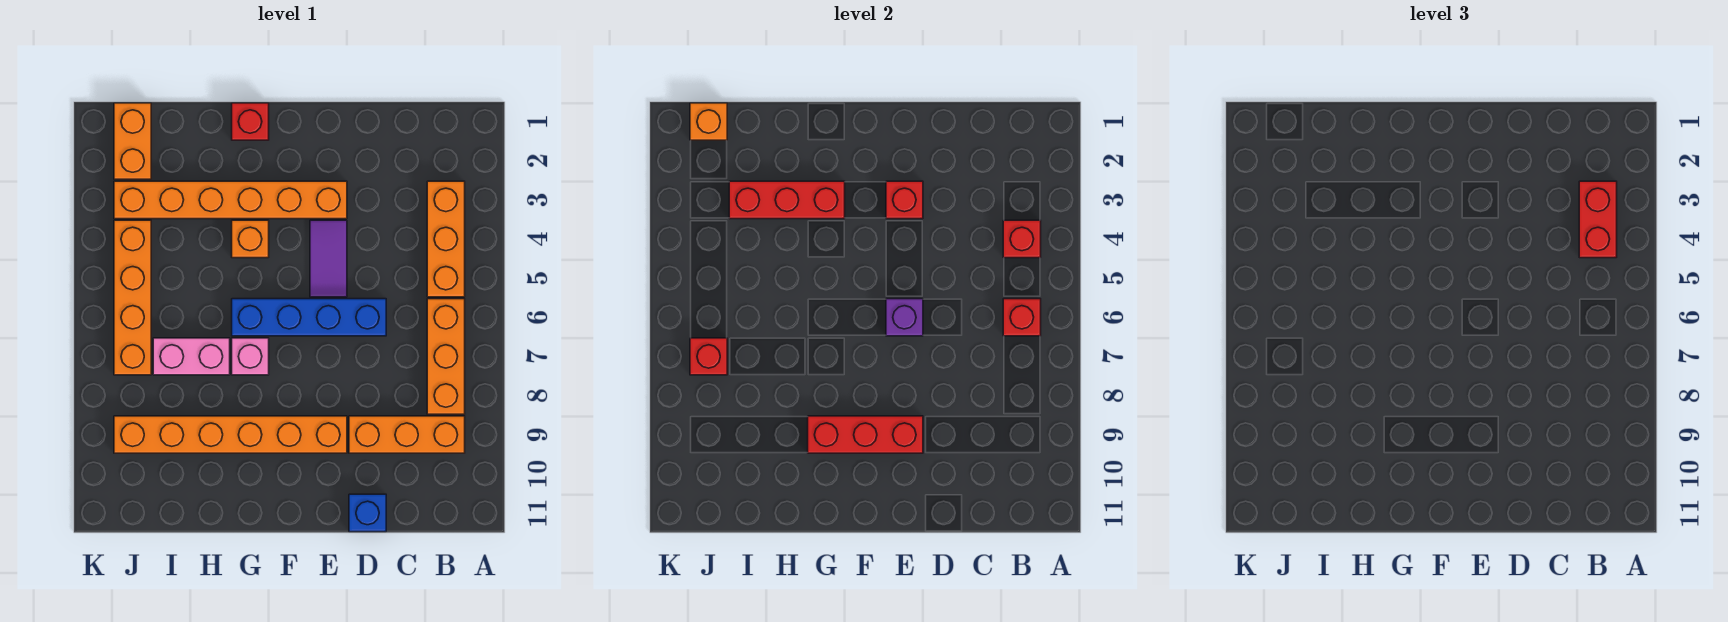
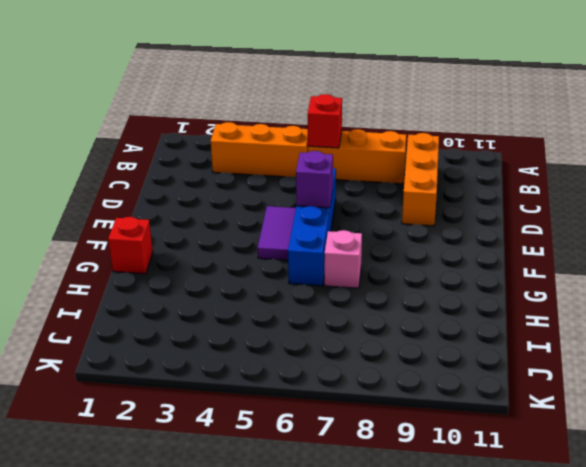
purple tile E5:F5 level 1 -> purple tile E4:E5 level 1
none -> blue brick D11 level 1
none -> orange brick E3:J3 level 1
none -> orange brick E9:J9 level 1

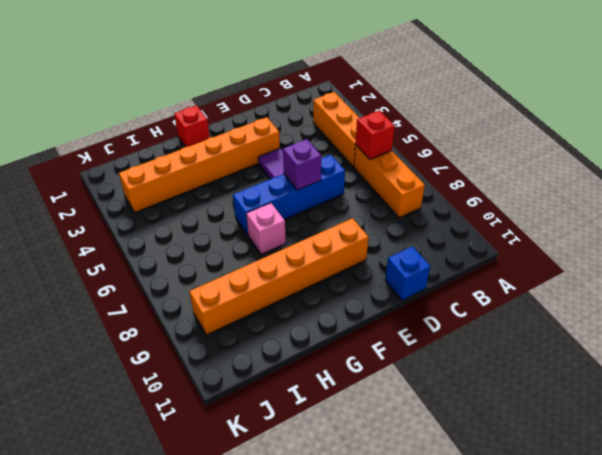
none -> orange brick B9:D9 level 1
none -> orange brick G4 level 1
none -> pink brick H7:I7 level 1

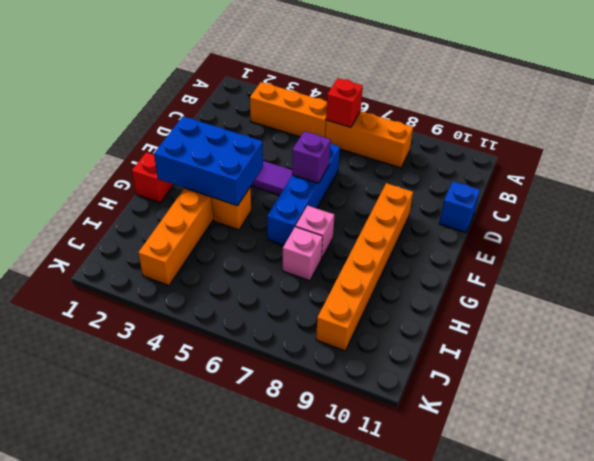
blue brick F2:G4 level 2 -> red brick G3:I3 level 2
pink brick H7 level 1 -> pink brick H7:I7 level 1
none -> orange brick B9:D9 level 1
none -> orange brick J1:J2 level 1
none -> orange brick J4:J7 level 1

